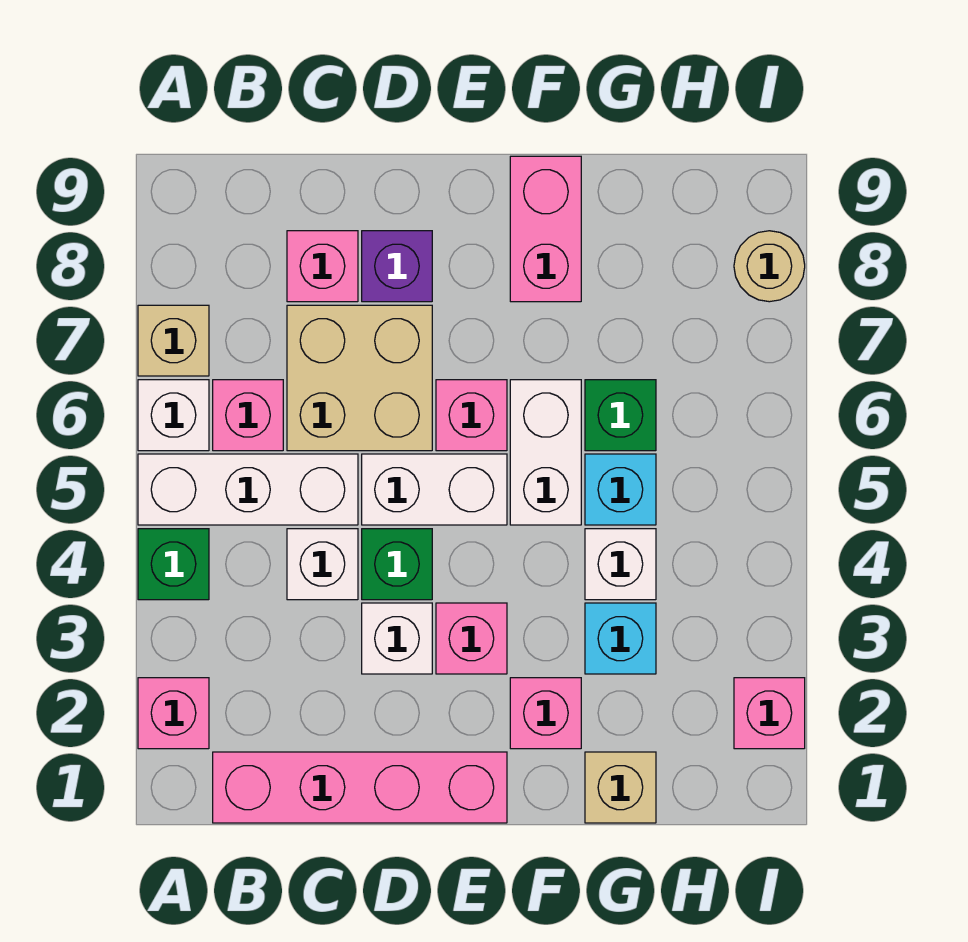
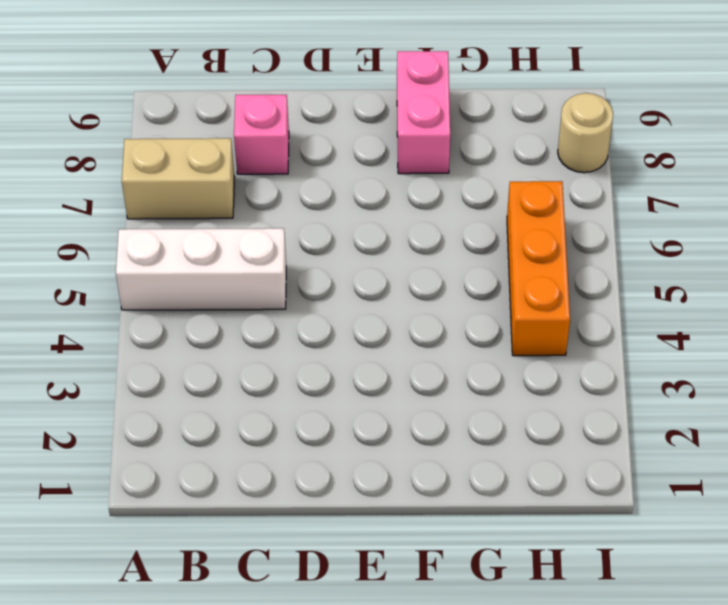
tan brick A7:B7 level 1 -> tan brick A7 level 1
orange brick H4:H6 level 1 -> none
none -> pink brick A2 level 1
none -> green brick A4 level 1
none -> white brick A6 level 1

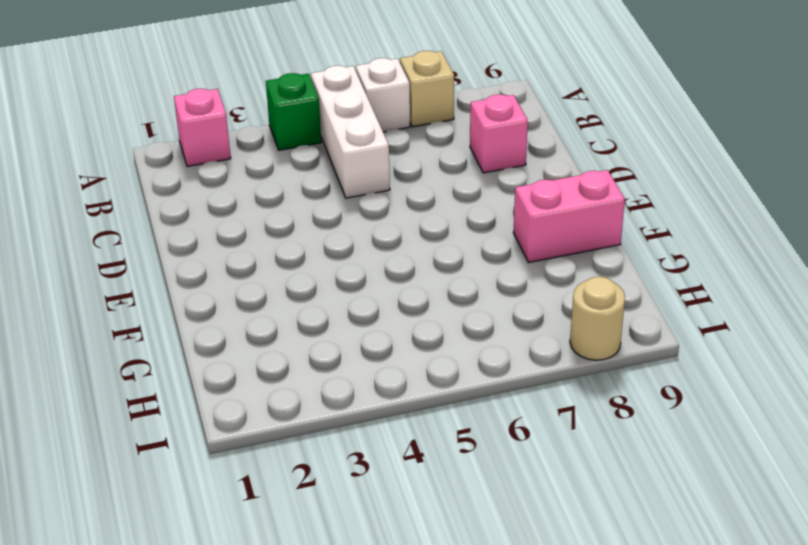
none -> pink brick B1:E1 level 1
none -> pink brick B6 level 1
none -> white brick C4 level 1

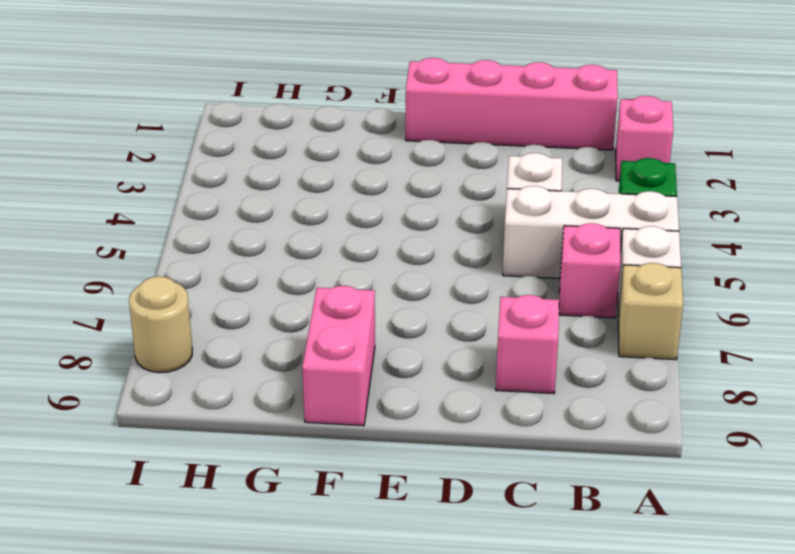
none -> tan brick C6:D7 level 1
none -> white brick D3 level 1
none -> green brick D4 level 1

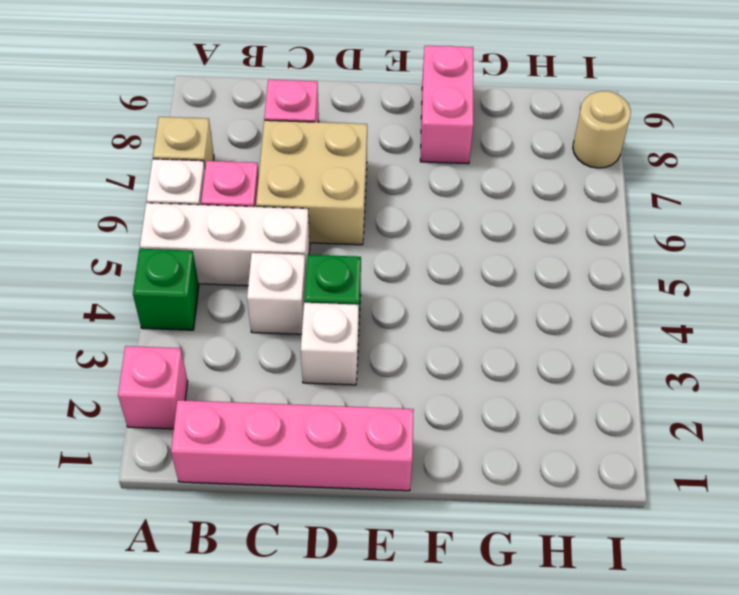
none -> white brick D5:E5 level 1
none -> purple brick D8 level 1
none -> pink brick E3 level 1

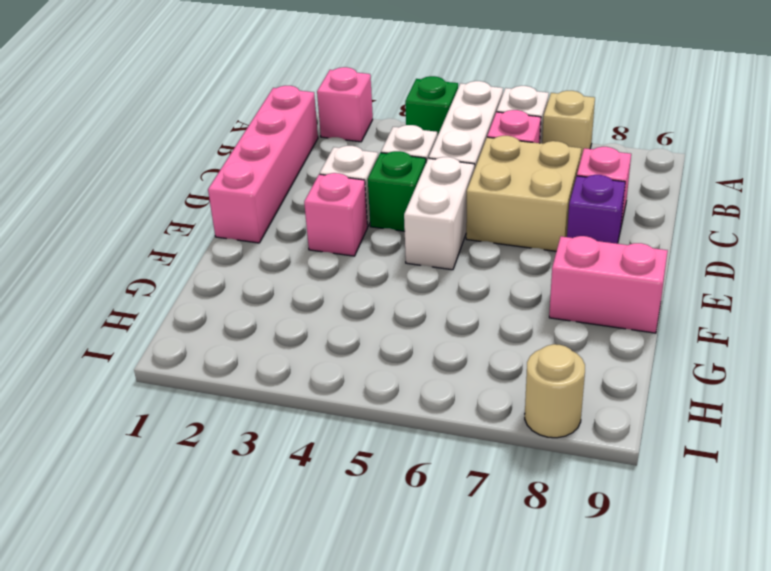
none -> pink brick E6 level 1
none -> pink brick F2 level 1
none -> white brick F5:F6 level 1

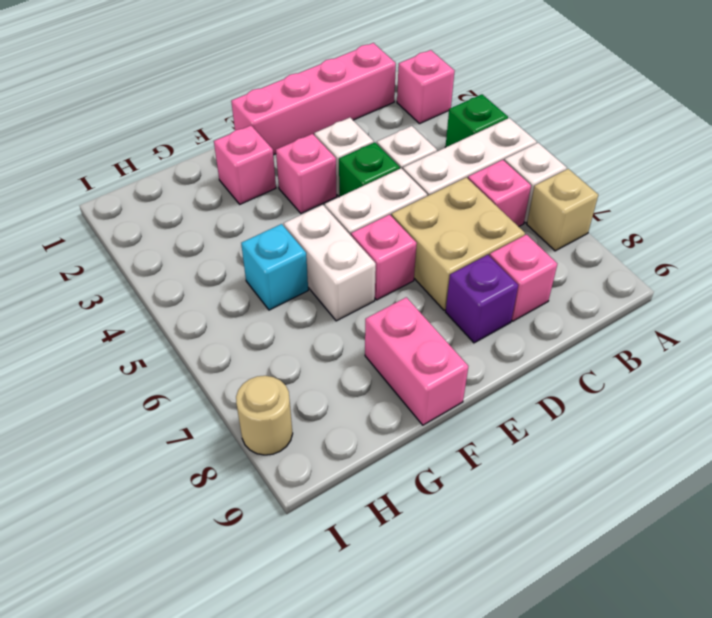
none -> tan brick G1 level 1
none -> cyan brick G3 level 1
none -> white brick G4 level 1

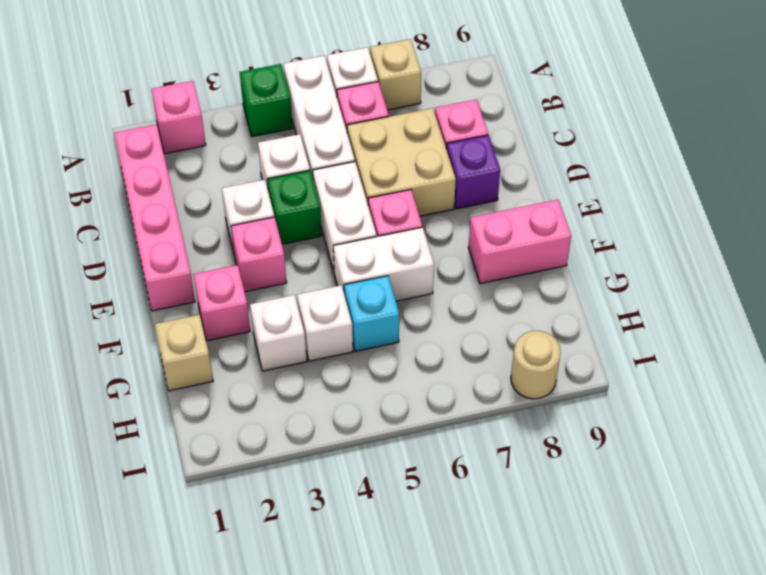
white brick G3 level 1 -> cyan brick G3 level 1
none -> green brick G6 level 1
none -> pink brick I2 level 1

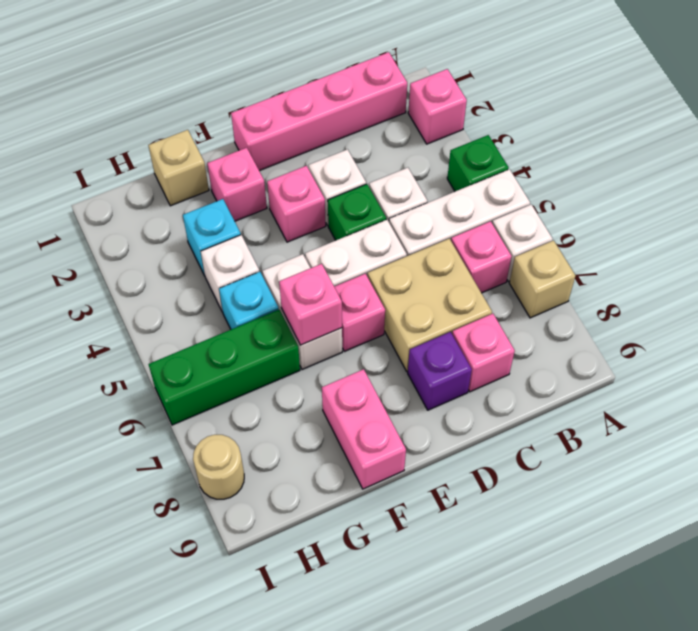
pink brick F6 level 2 -> pink brick I2 level 1
green brick G6:I6 level 1 -> green brick G6 level 1

